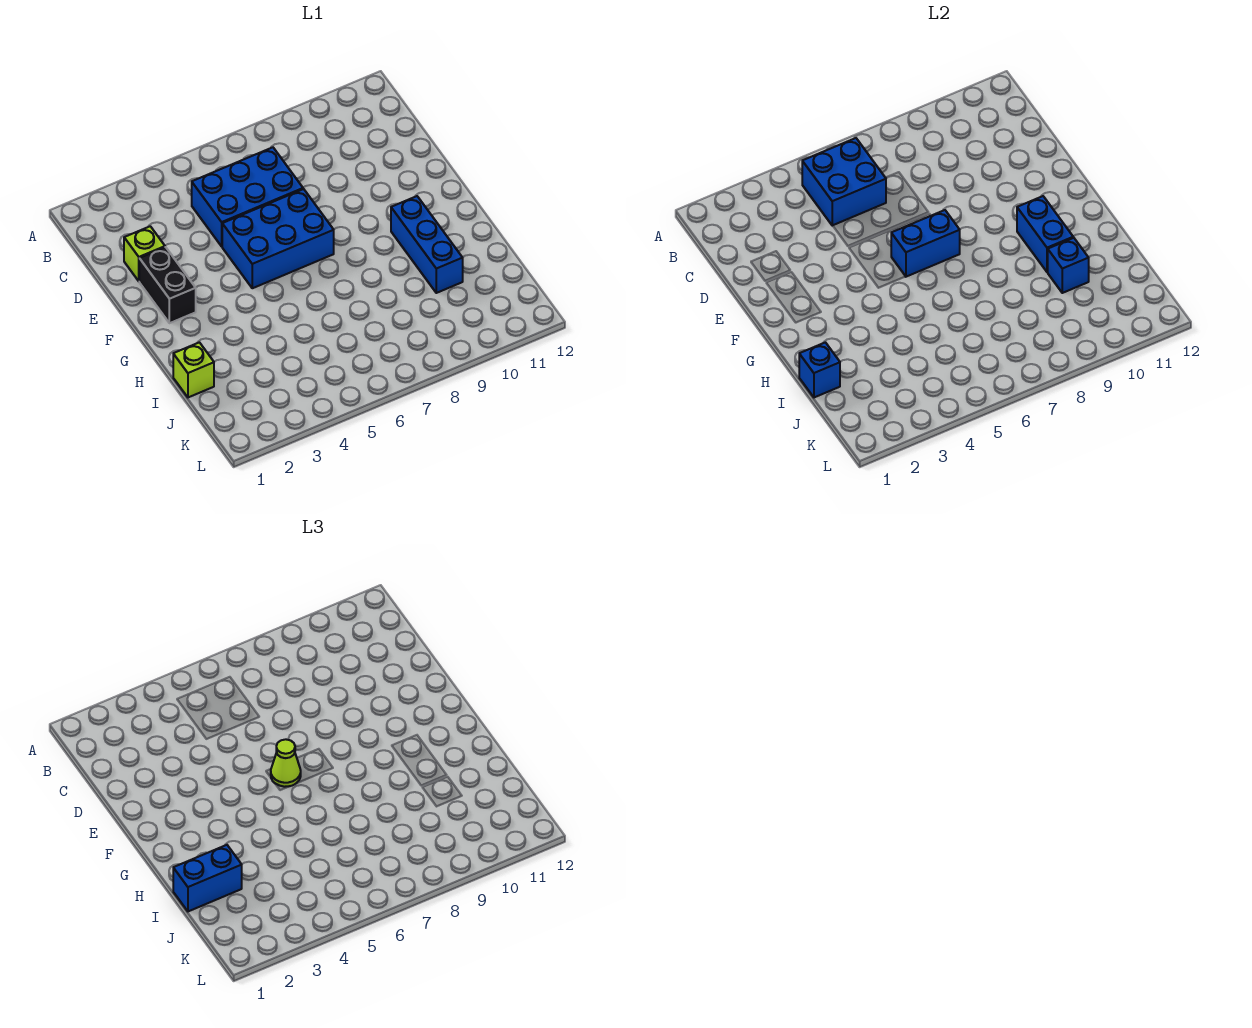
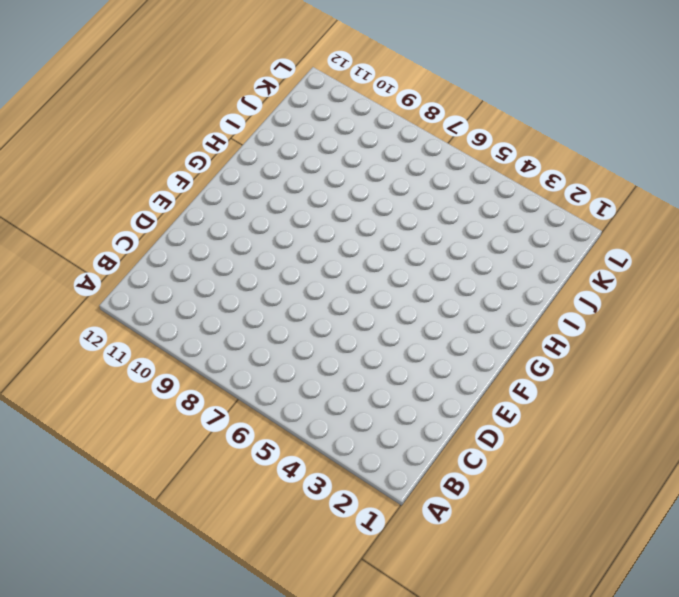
none -> blue brick C5:D7 level 1
none -> lime brick D2 level 1
none -> black brick E2:F2 level 1

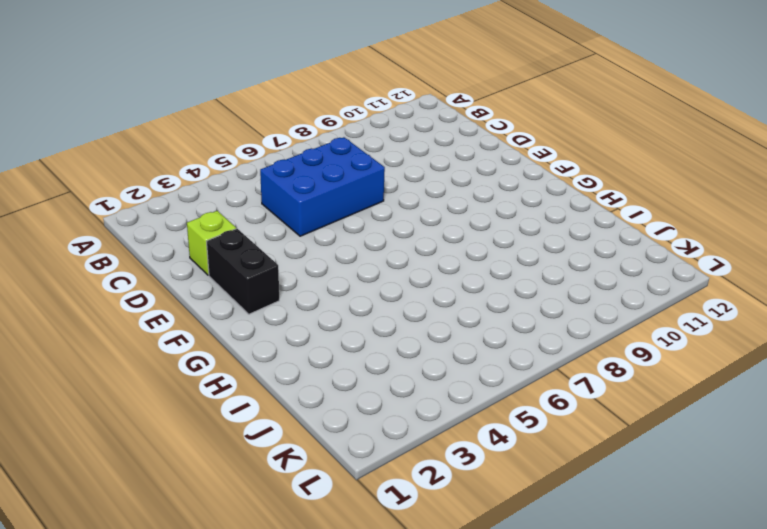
none -> blue brick E5:F7 level 1
none -> blue brick G10:I10 level 1
none -> lime brick I1 level 1

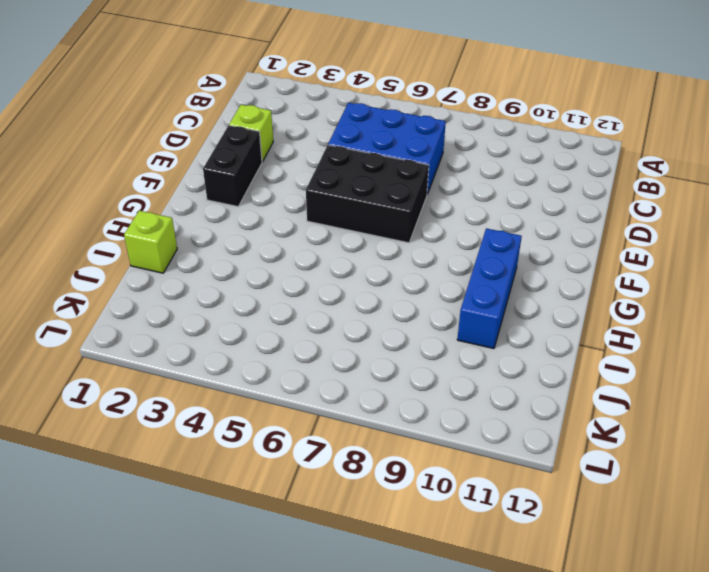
black brick E5:F7 level 1 -> blue brick E5:F7 level 1
none -> blue brick B5:C6 level 2
none -> blue brick F6:F7 level 2
none -> blue brick G10:H10 level 2

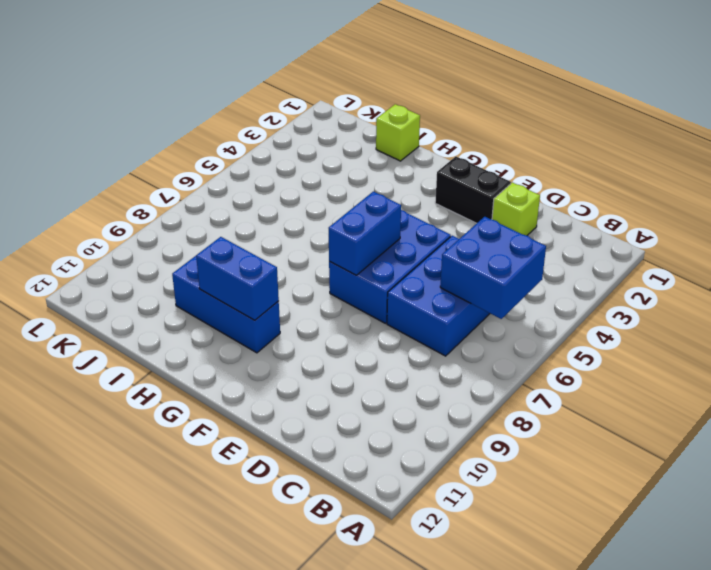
none -> blue brick I1 level 2
none -> blue brick I10 level 2
none -> lime cone F6 level 3

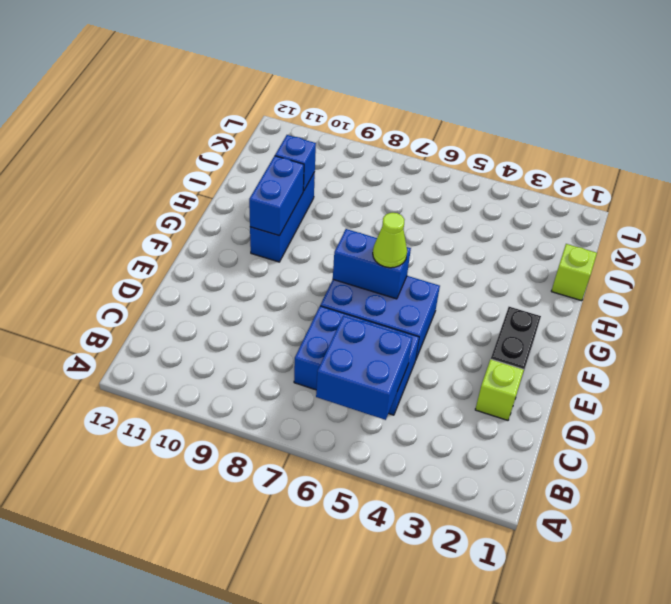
none -> blue brick I1 level 2
none -> blue brick I1:I2 level 3

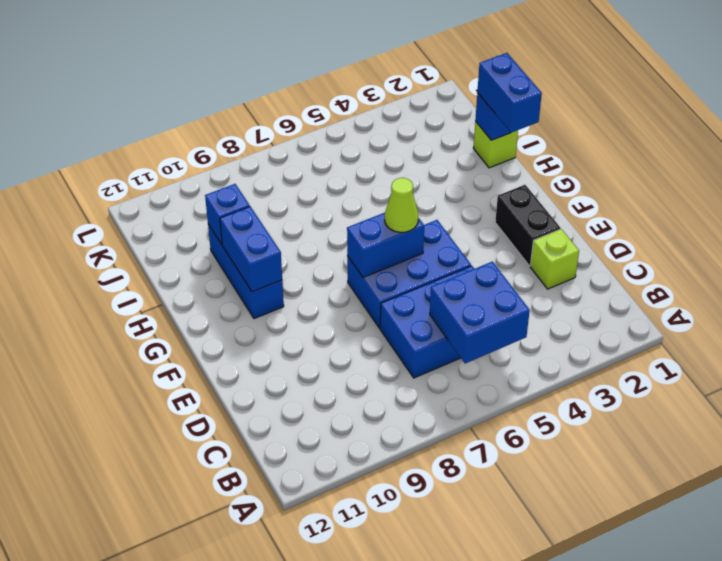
blue brick H1:I1 level 3 -> blue brick I1:I2 level 3

